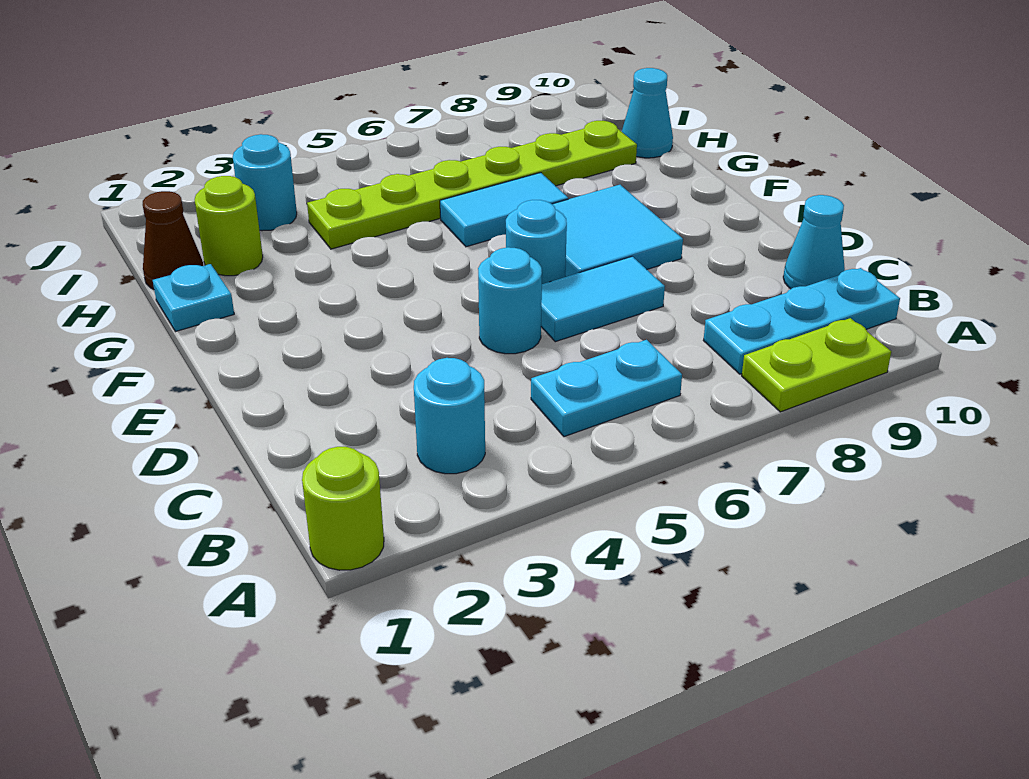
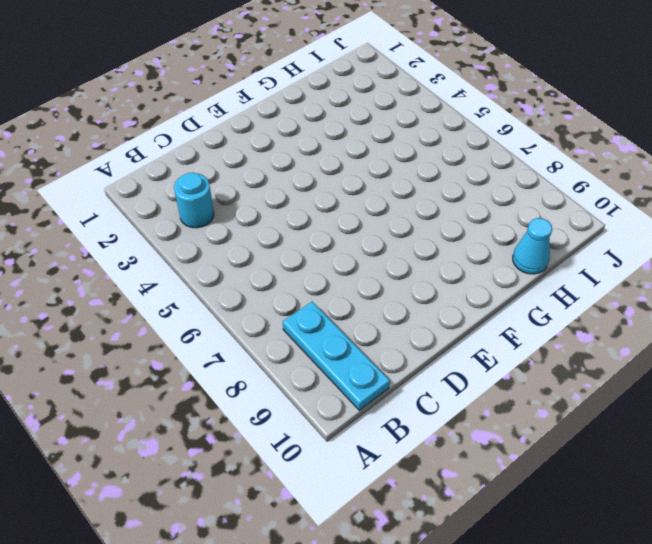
none -> lime round brick A1 level 1
none -> lime plate A8:A9 level 1
none -> cyan plate B5:B6 level 1

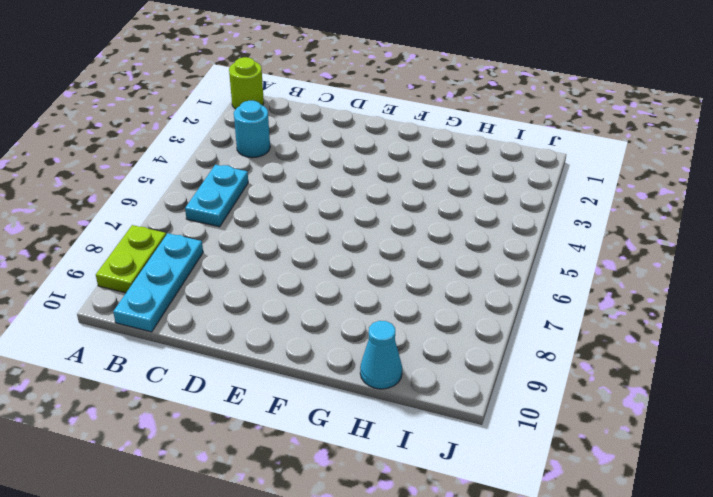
none -> cyan cone C10 level 1
none -> cyan round brick D5 level 1
none -> cyan tile D6:D7 level 1

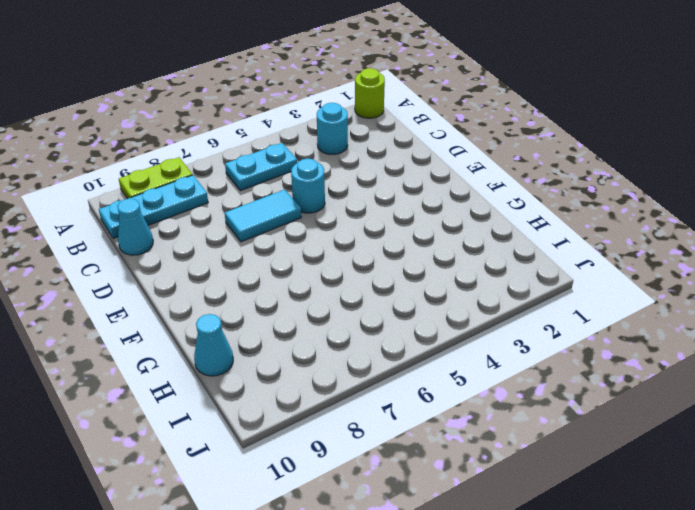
none -> cyan round brick E6 level 1
none -> cyan tile E7:F8 level 1
none -> cyan plate G1 level 1

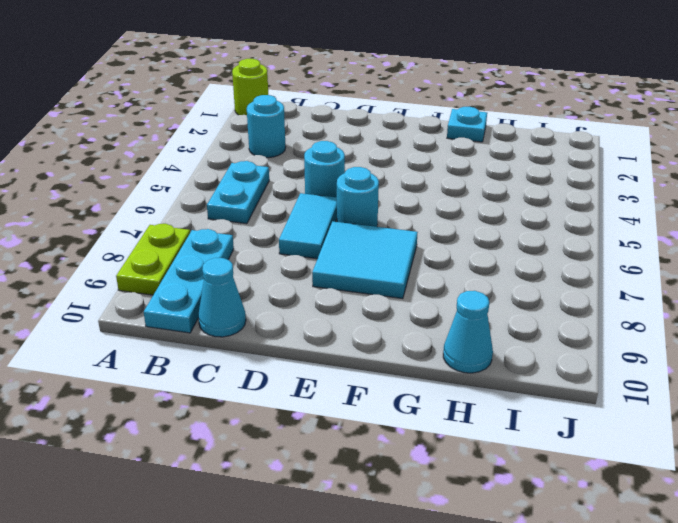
none -> cyan tile G6:G7 level 1
none -> brown cone H1 level 1
none -> lime round brick H2 level 1

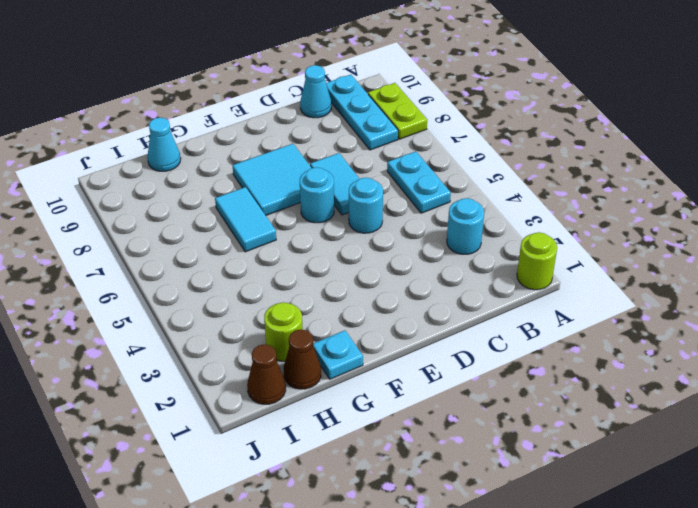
brown cone I1 level 1 -> none
none -> lime plate H4:H9 level 1
none -> cyan round brick I3 level 1

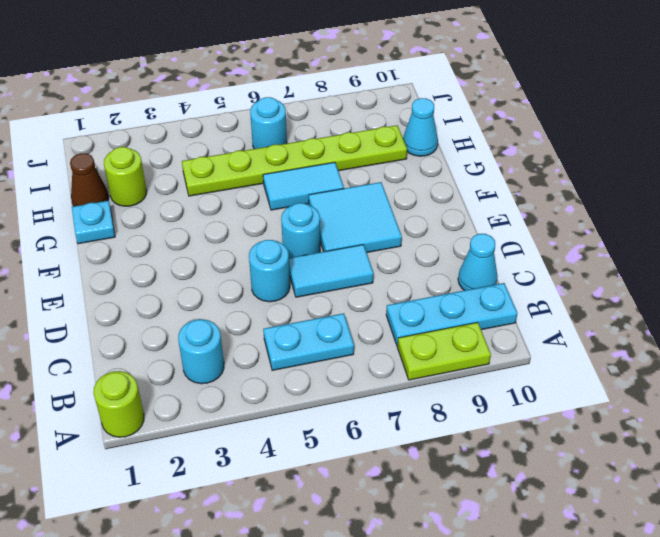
cyan round brick I6 level 1 -> cyan round brick I3 level 1

